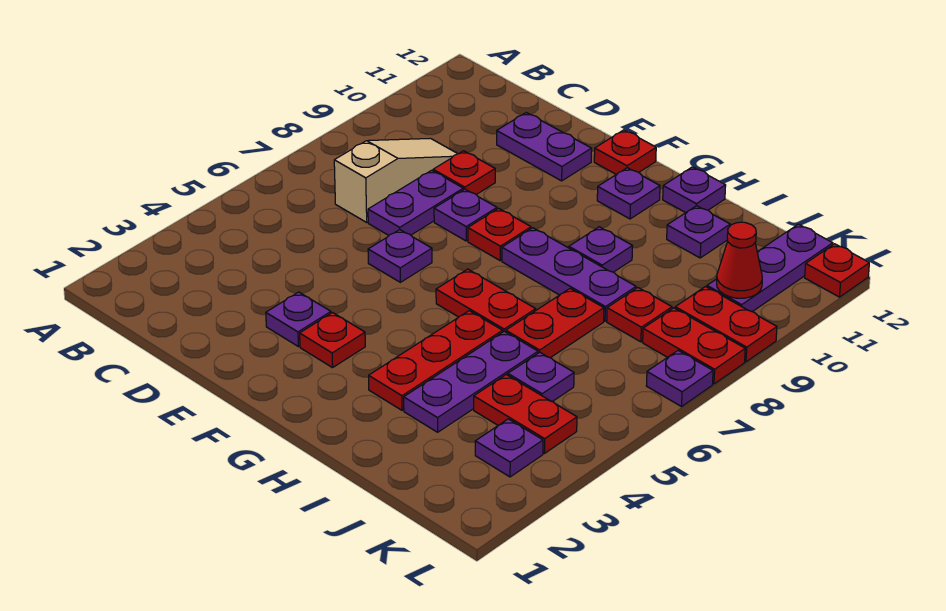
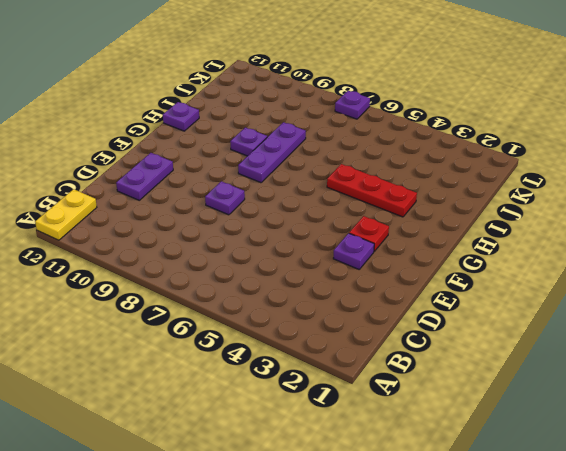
yellow plate A12:B12 level 1 -> none
none -> tan slope C7:C9 level 1 top 7
none -> purple plate D7:D8 level 1
none -> red plate D9 level 1

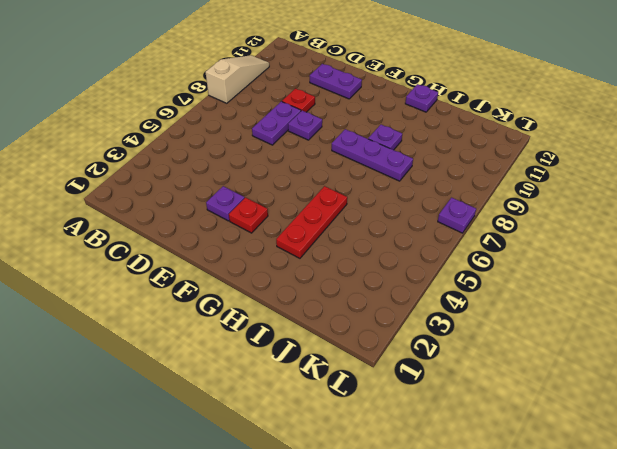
tan slope A8:A10 level 1 top 8 -> tan slope C7:C9 level 1 top 7
none -> purple plate E6 level 1
none -> red plate F8 level 1
none -> red plate F12 level 1

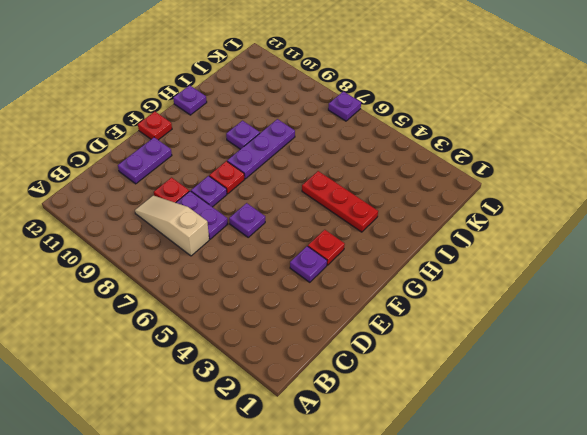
none -> red plate G6:H6 level 1
none -> purple plate G11 level 1
none -> purple plate I3:I5 level 1

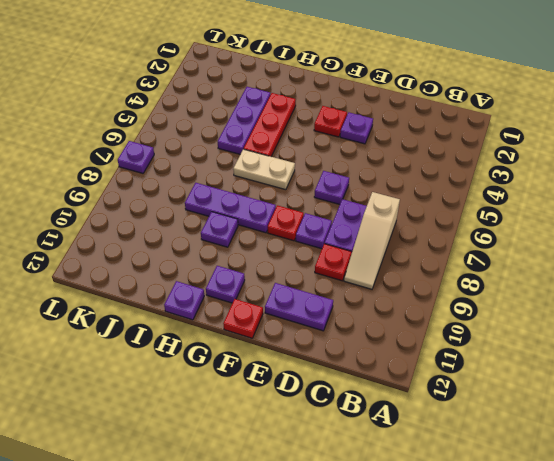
tan plate G6:H6 level 1 -> red plate G6:H6 level 1
none -> red plate I6:I7 level 1
none -> purple plate I11 level 1
none -> red plate J4:K4 level 1

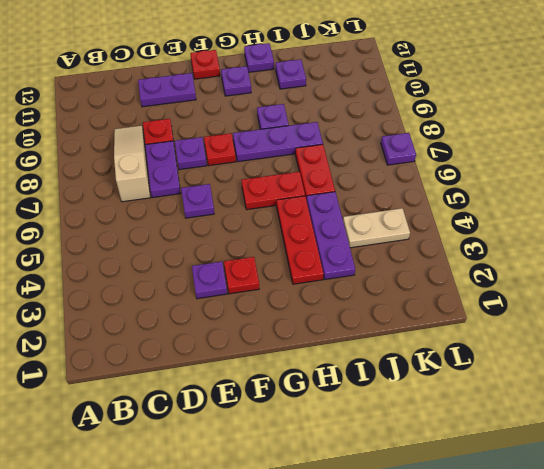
tan plate J4:K4 level 1 -> red plate J4:K4 level 1
none -> purple plate J5 level 1
none -> red plate J8 level 1
none -> purple plate K3 level 1

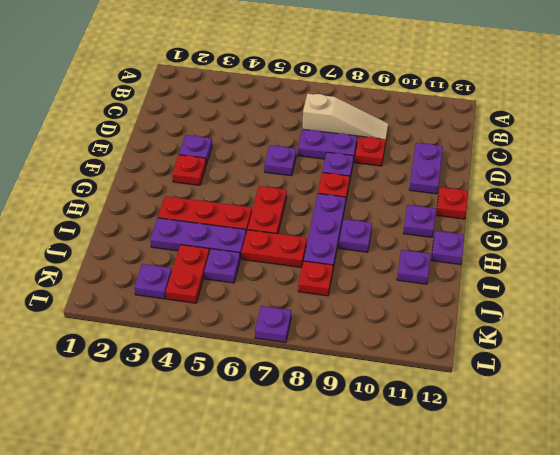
none -> red plate K8:L8 level 1
none -> red plate K9:L9 level 1
none -> purple plate K10:K12 level 1

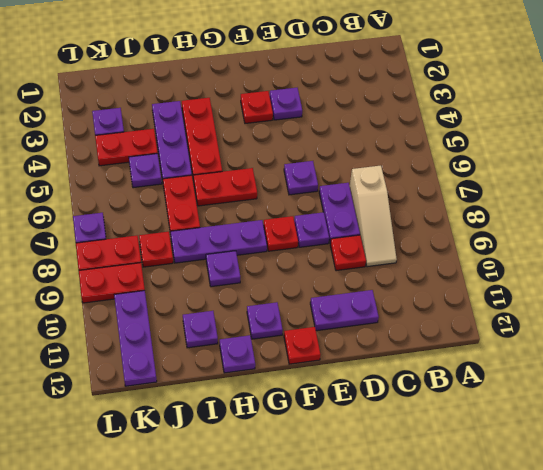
none -> red plate L12 level 1
none -> red cone K10 level 2

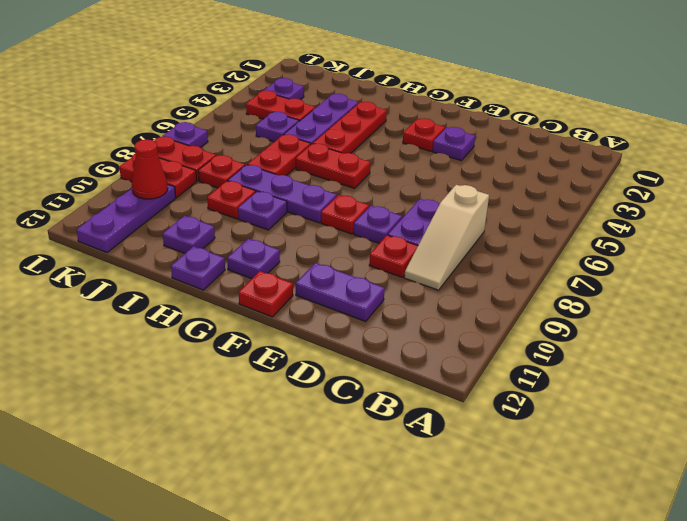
red plate I9 level 1 -> red plate L12 level 1
none -> purple plate E6 level 1

